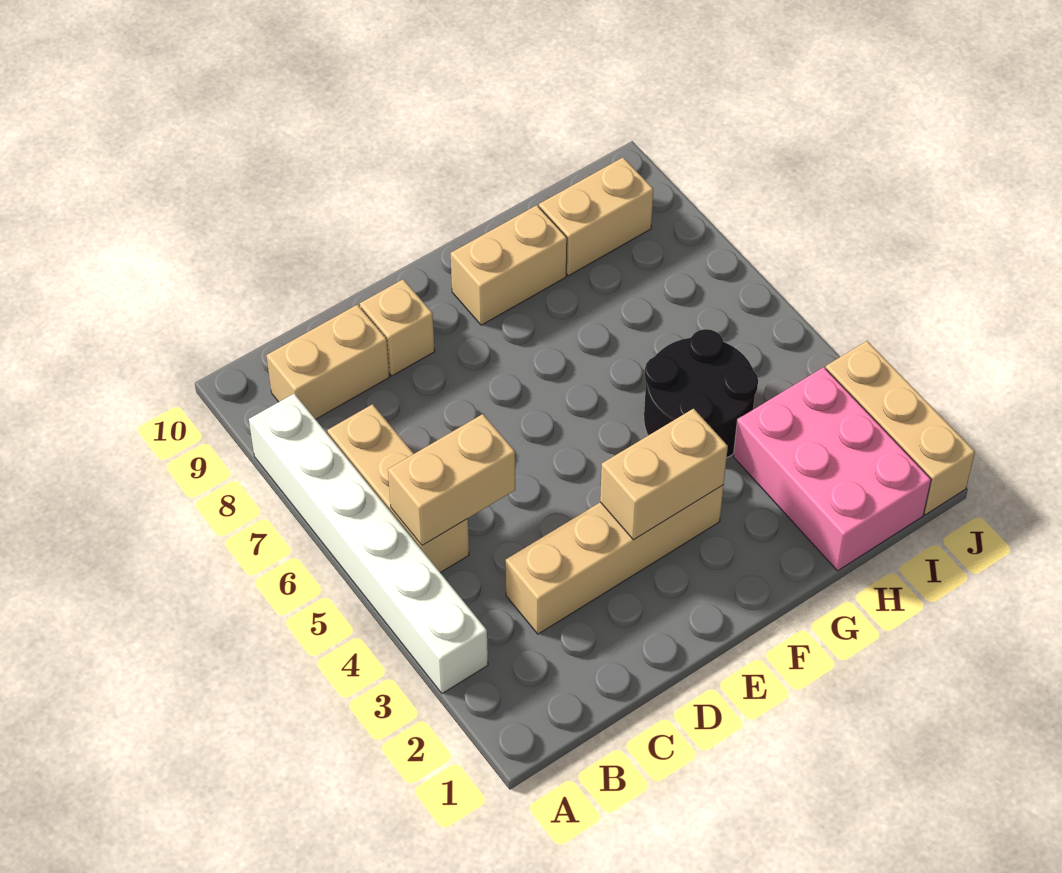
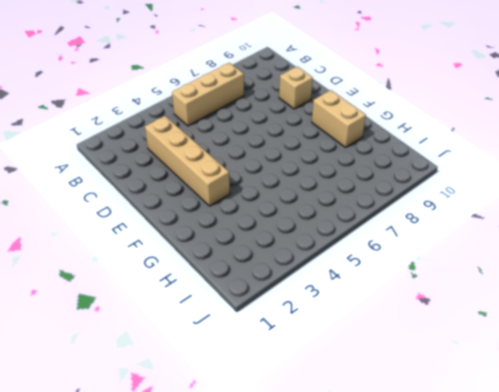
none -> white brick A3:A8 level 1
none -> tan brick B9:C9 level 1
none -> black round brick G4:H5 level 1

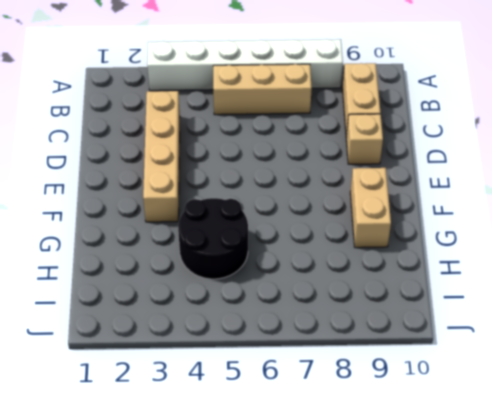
none -> pink brick H1:I3 level 1
none -> tan brick H9:I9 level 1
none -> tan brick J1:J3 level 1

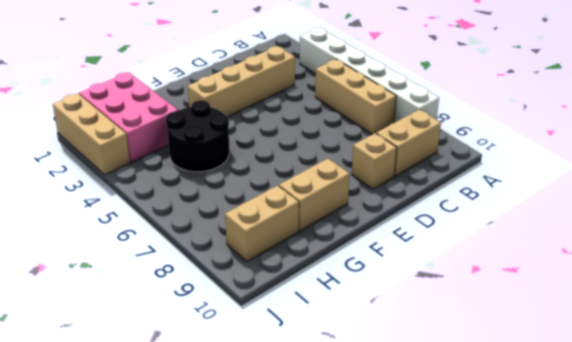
none -> tan brick B5:C5 level 2
none -> tan brick E3:F3 level 2

